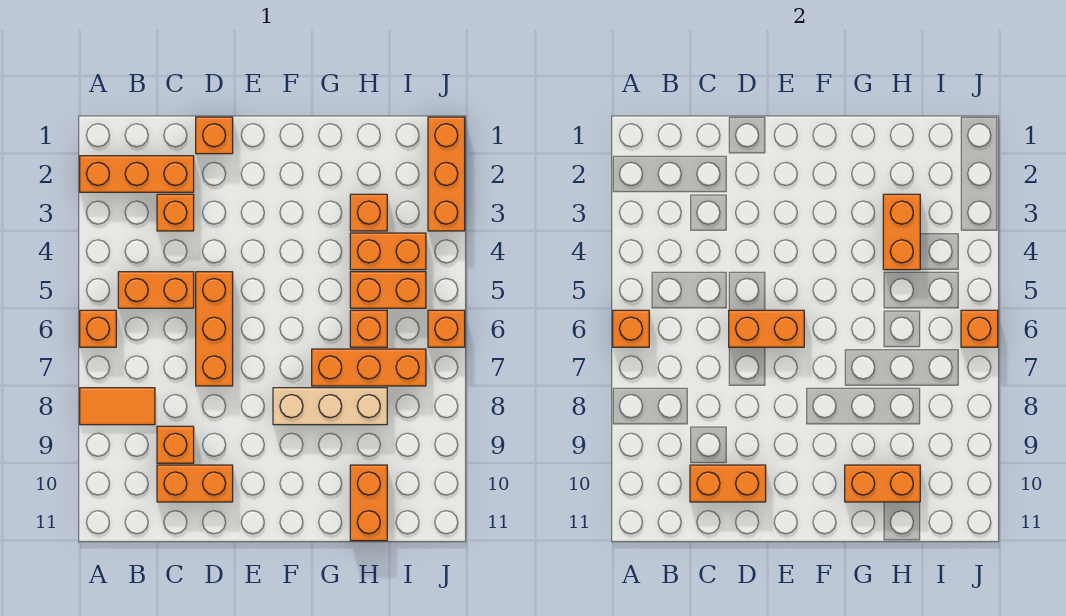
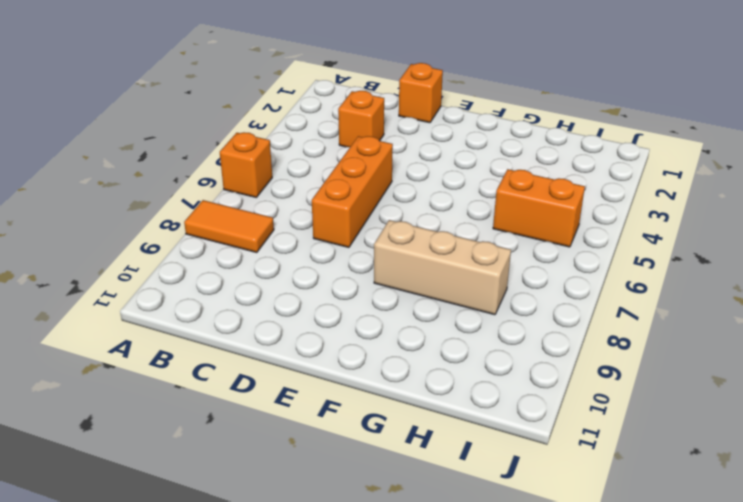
none -> orange brick A2:C2 level 1
none -> orange brick B5:C5 level 1
none -> orange brick C9 level 1

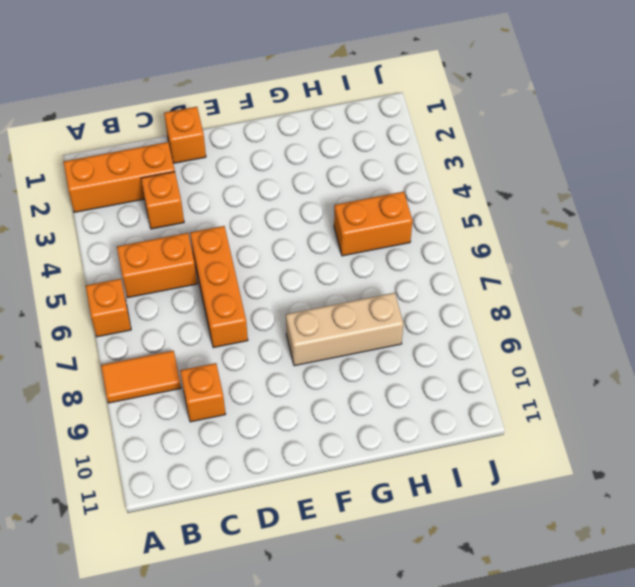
none -> orange brick C10:D10 level 1
none -> orange brick G7:I7 level 1
none -> orange brick H3 level 1

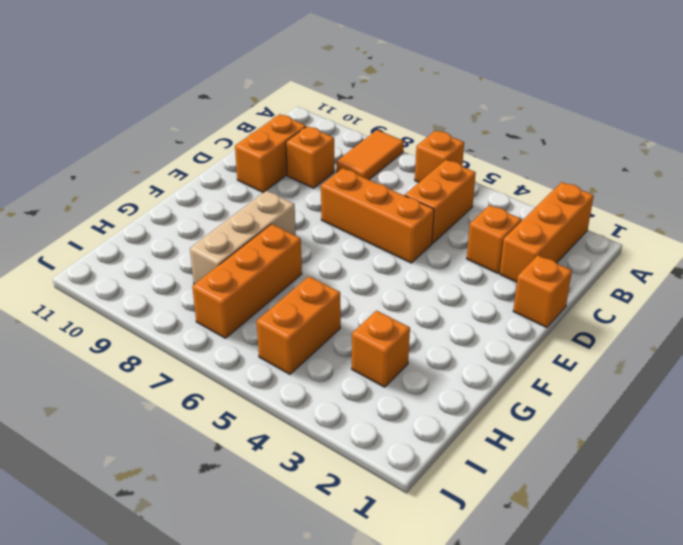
none -> orange brick H4:I4 level 1
none -> orange brick H6 level 1
none -> orange brick H10:H11 level 1

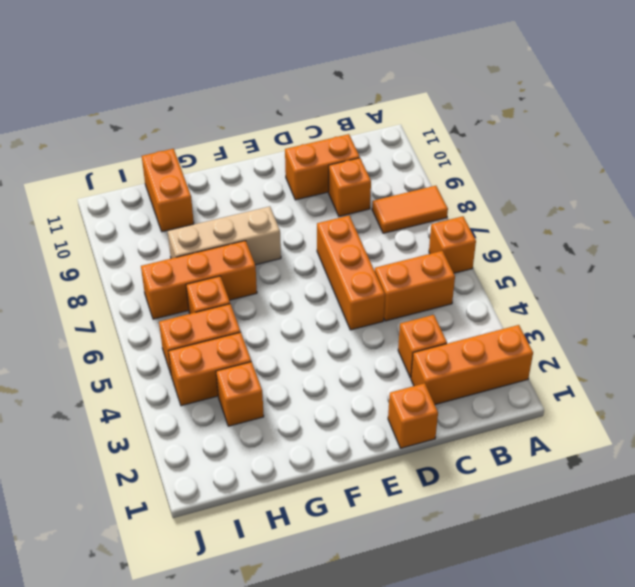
none -> orange brick J1:J3 level 1
none -> orange brick J6 level 1
none -> orange brick A6 level 2

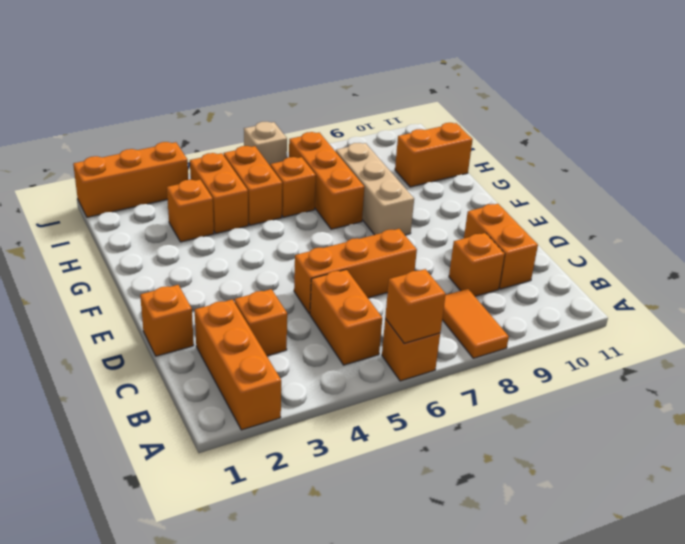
tan brick J6 level 1 -> orange brick J6 level 1
none -> orange brick C10:D10 level 2
none -> orange brick D6:E6 level 2
none -> orange brick G10:H10 level 2

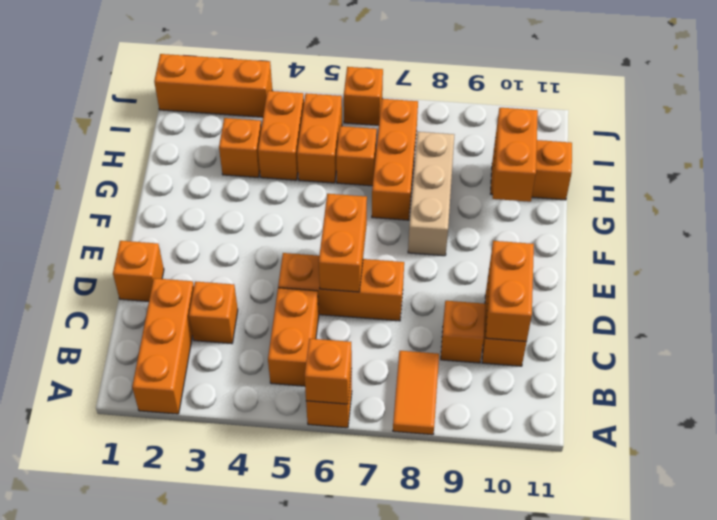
none -> orange brick H3:H4 level 2
none -> orange brick J6 level 2

